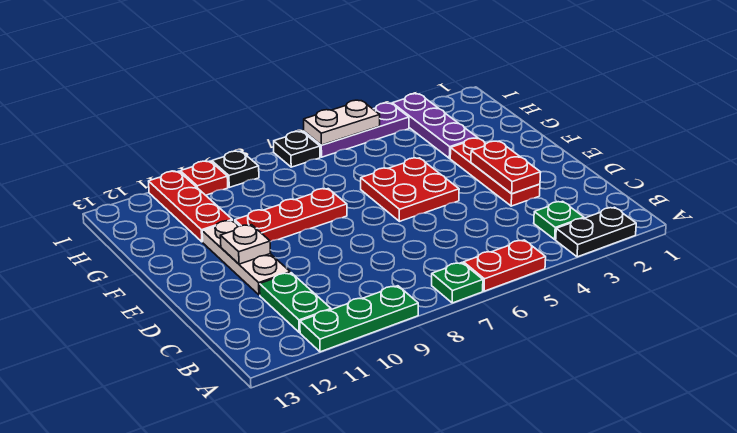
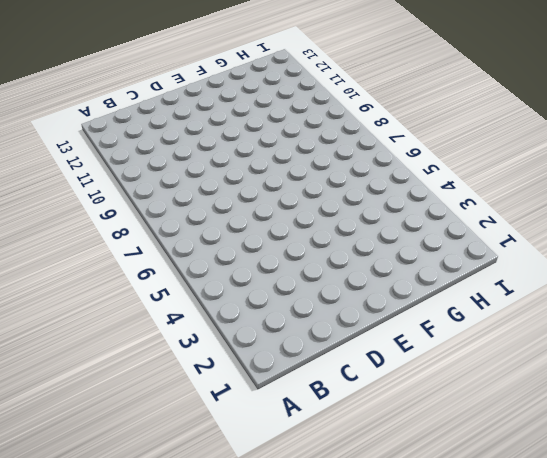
none -> black plate A2:A3 level 1
none -> red plate A5:A6 level 1
none -> green plate A7 level 1

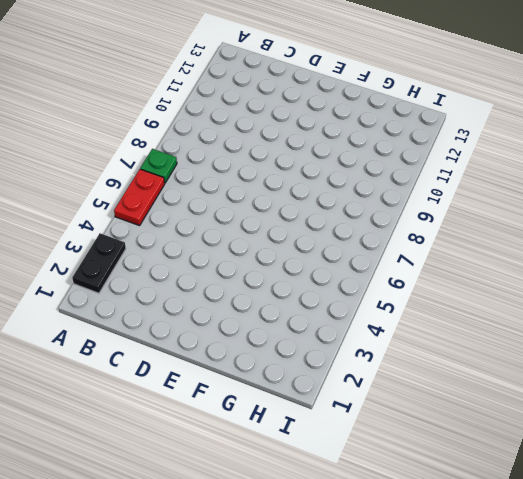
none -> green plate A9:A11 level 1
none -> green plate B3 level 1
none -> green plate B11:C11 level 1

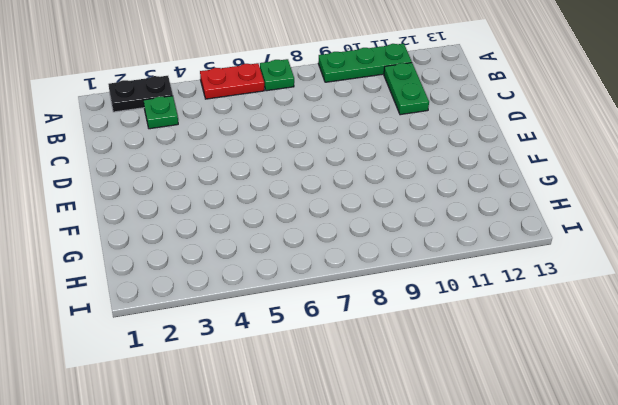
none -> red plate D3:F3 level 1
none -> white plate D11:F11 level 1
none -> red plate E5:F6 level 1

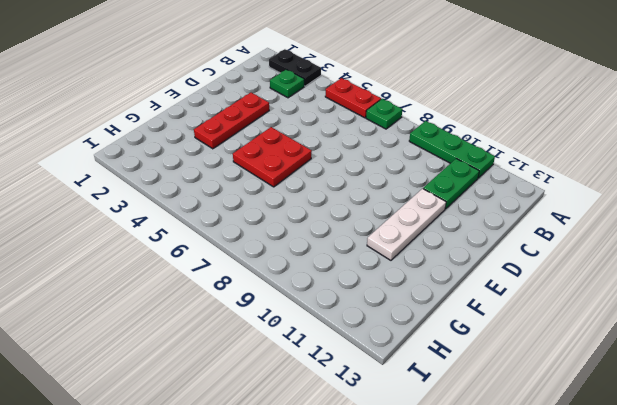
none -> red plate F8:F10 level 1
none -> purple plate G3:I3 level 1
none -> red plate G11:I11 level 1

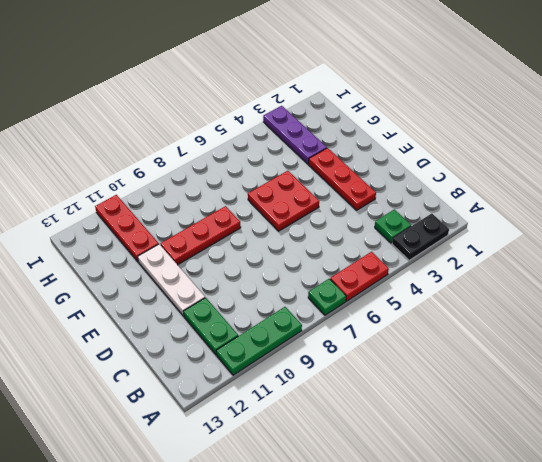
none -> purple plate I4:I6 level 1
none -> black plate I7 level 1
none -> black plate I9 level 1

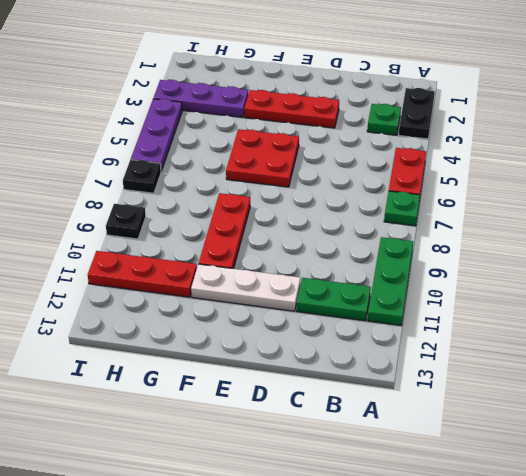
none -> red plate I10 level 1
none -> red plate D3:E3 level 2
none -> white plate E11 level 2

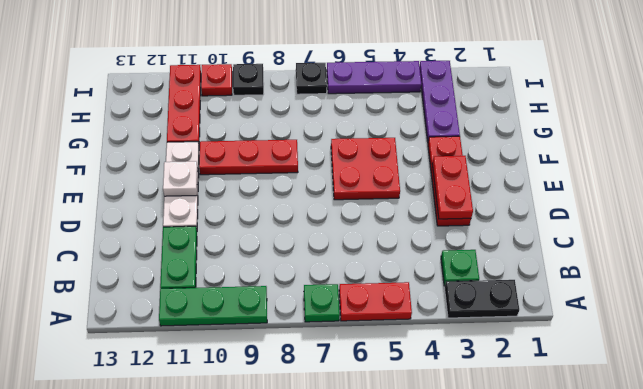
none -> white plate I5:I6 level 2

